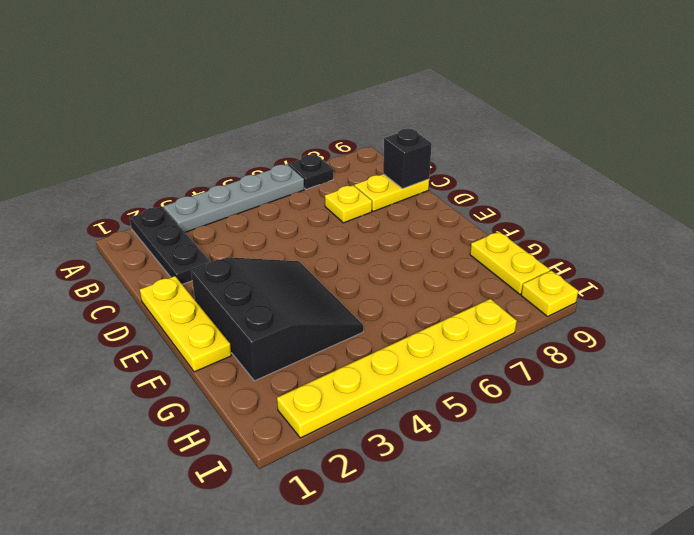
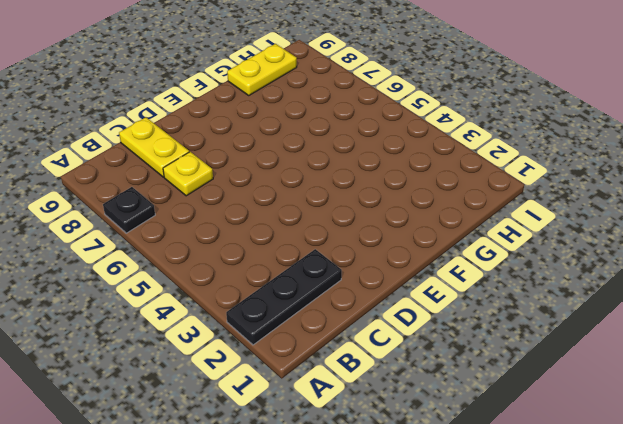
none -> grey plate A3:A6 level 1
none -> yellow plate D1:F1 level 1

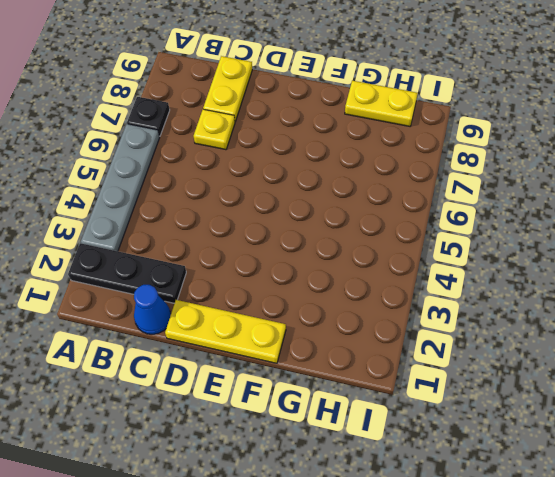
blue cone C1 level 1 -> none
none -> black slope E2:G4 level 1 top 2
none -> yellow plate I2:I7 level 1

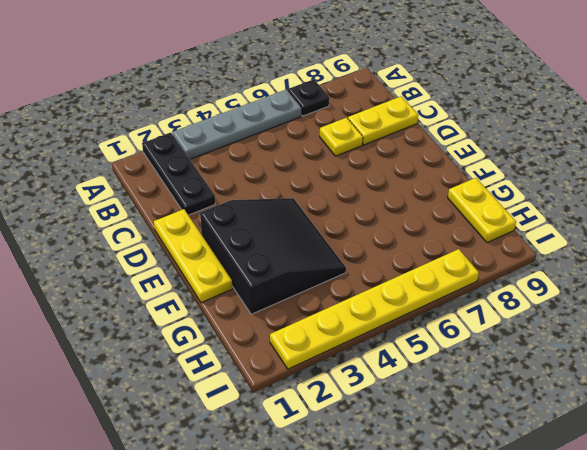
none -> yellow plate I9 level 1
none -> black brick C9 level 2

